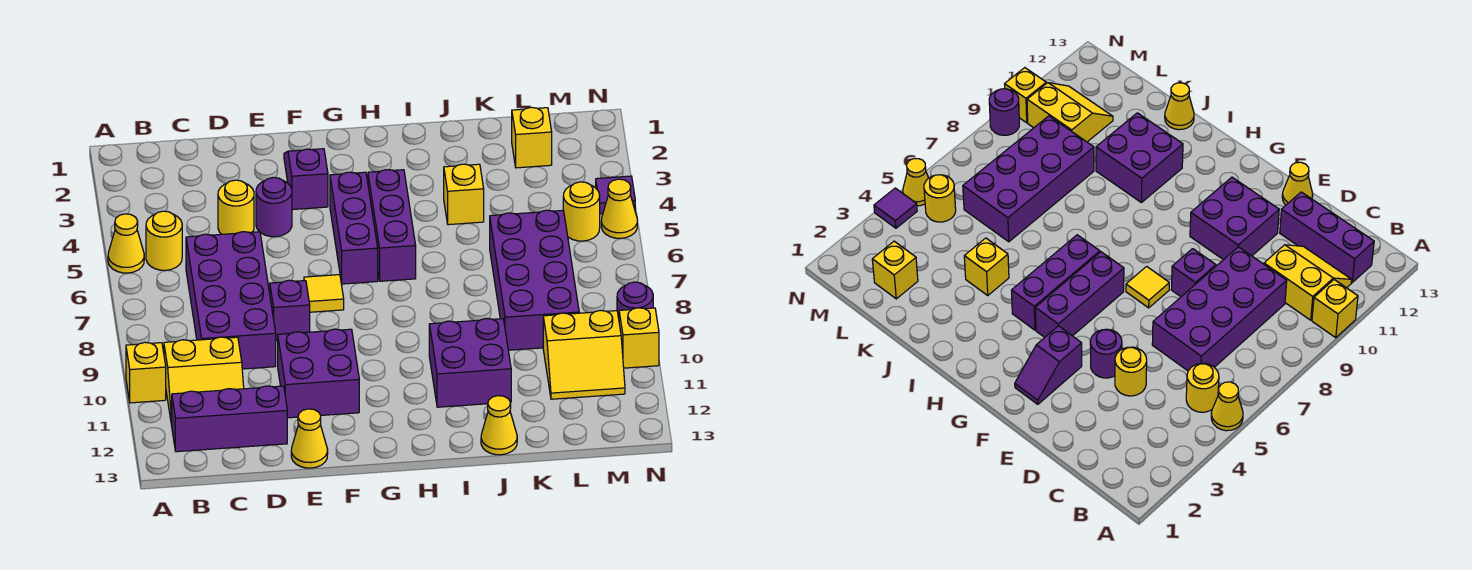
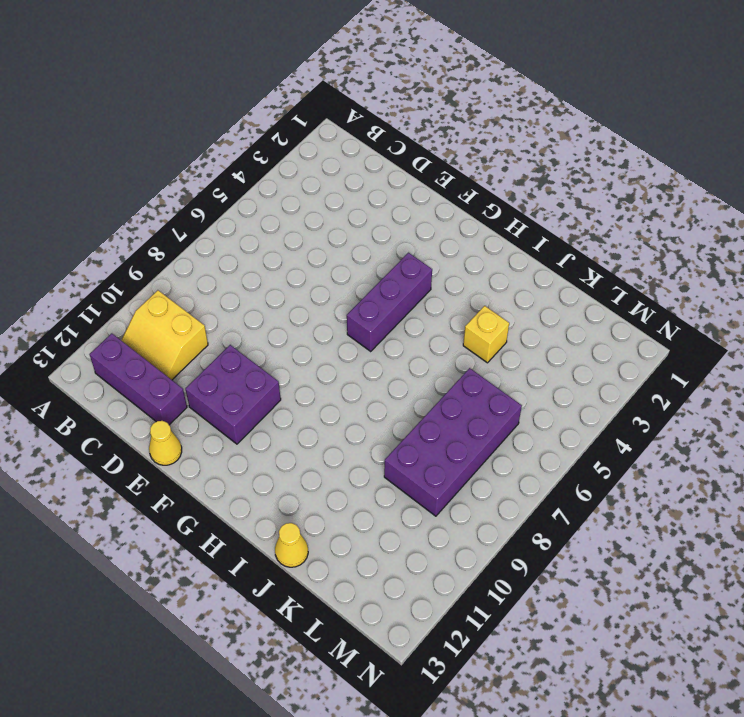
none -> yellow cone A5 level 1
none -> yellow brick A10 level 1
none -> yellow round brick B5 level 1

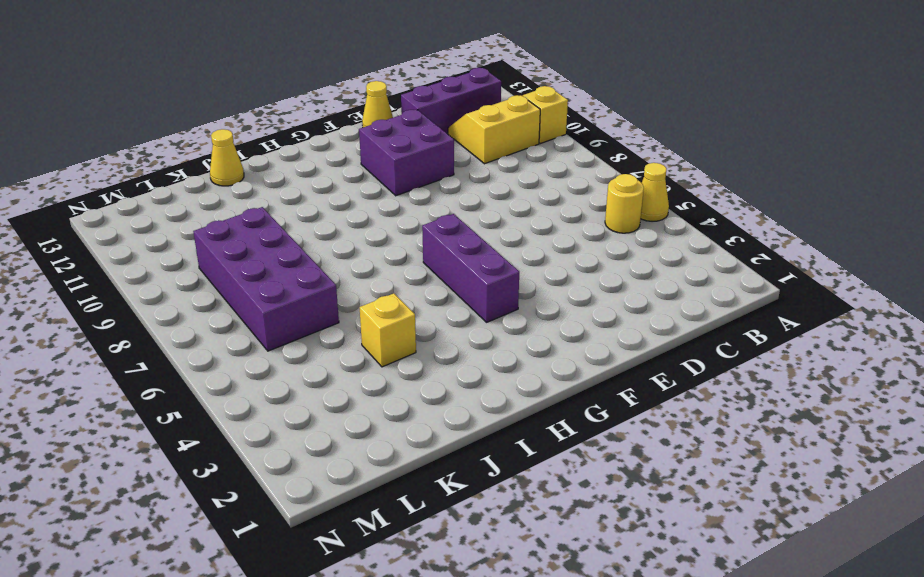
none -> purple brick C6:D9 level 1
none -> yellow round brick D4 level 1
none -> purple round brick E4 level 1

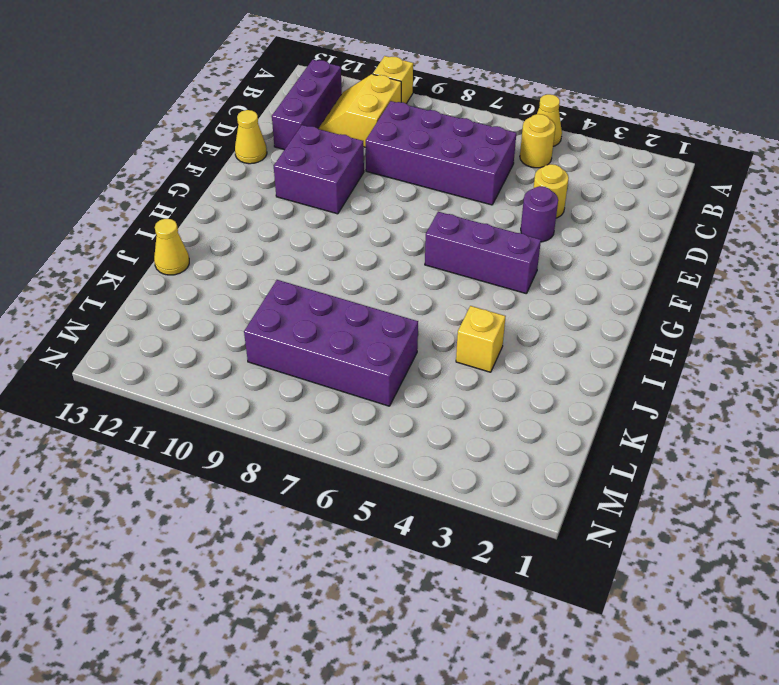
none -> purple brick E8 level 1
none -> purple slope F2:F3 level 1 top 3
none -> yellow tile F7 level 1

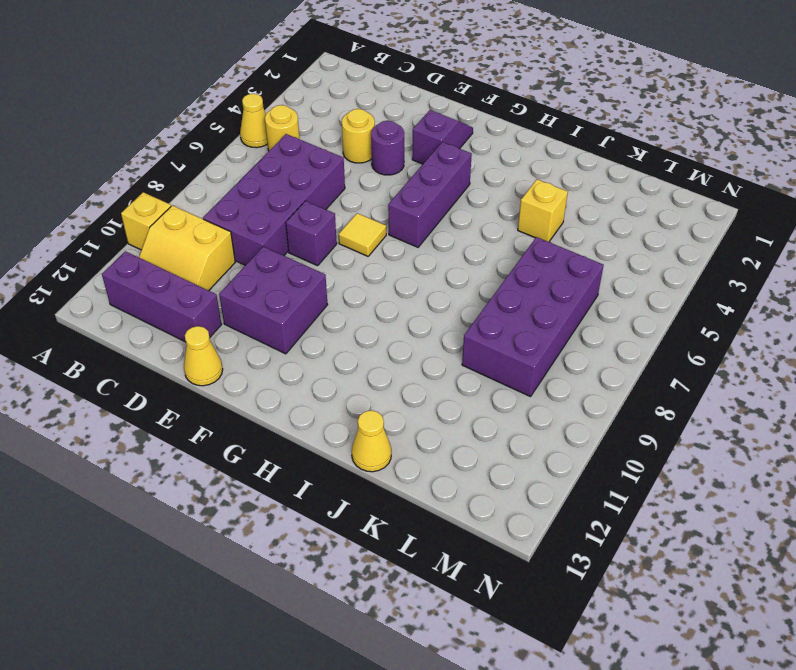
none -> purple brick H4:H6 level 1
none -> purple brick I10:J11 level 1
none -> yellow brick L2 level 1

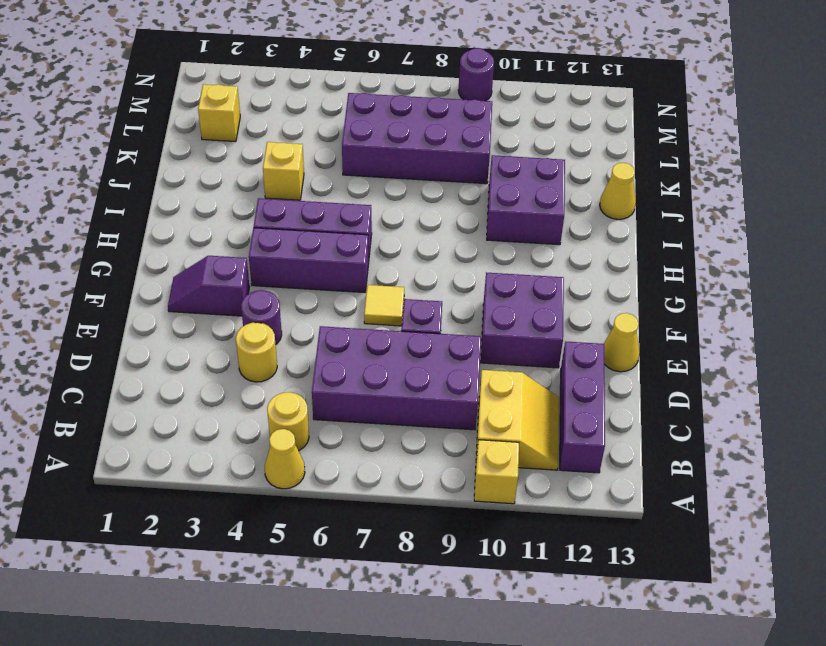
none -> yellow slope L10:M11 level 1 top 10
none -> yellow round brick M5 level 1
none -> purple tile N4 level 1

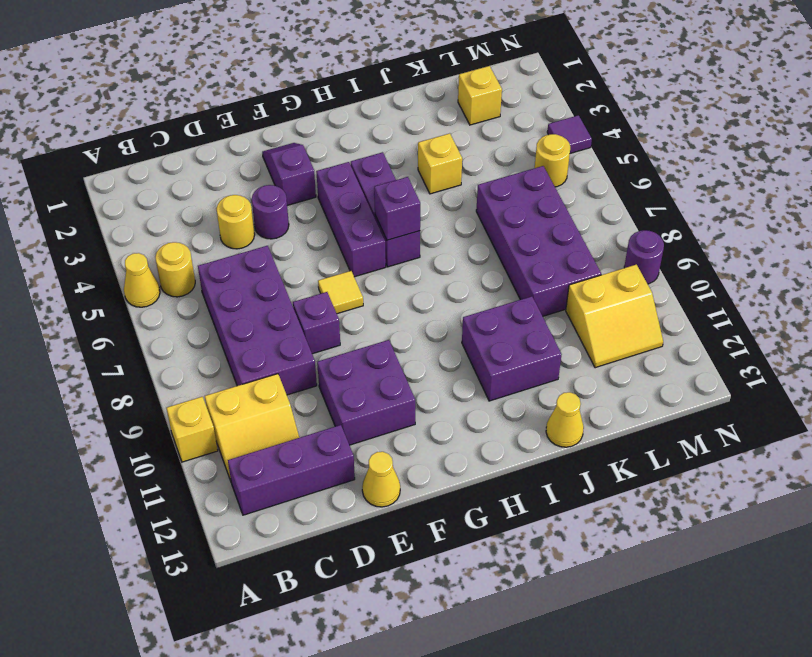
purple brick H6 level 2 -> none
none -> yellow cone N5 level 1
none -> yellow brick N10 level 1

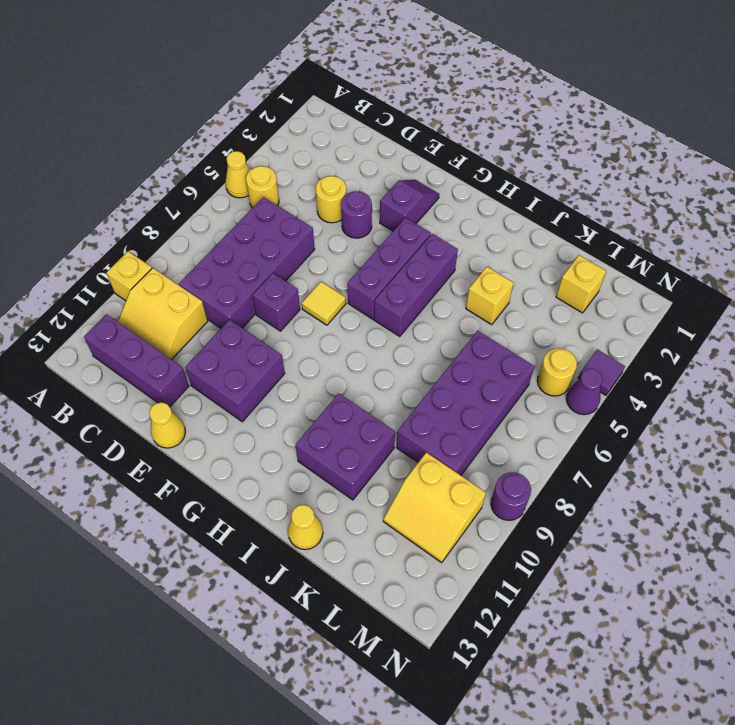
purple cone N5 level 1 -> yellow cone N5 level 1
none -> yellow brick N10 level 1

